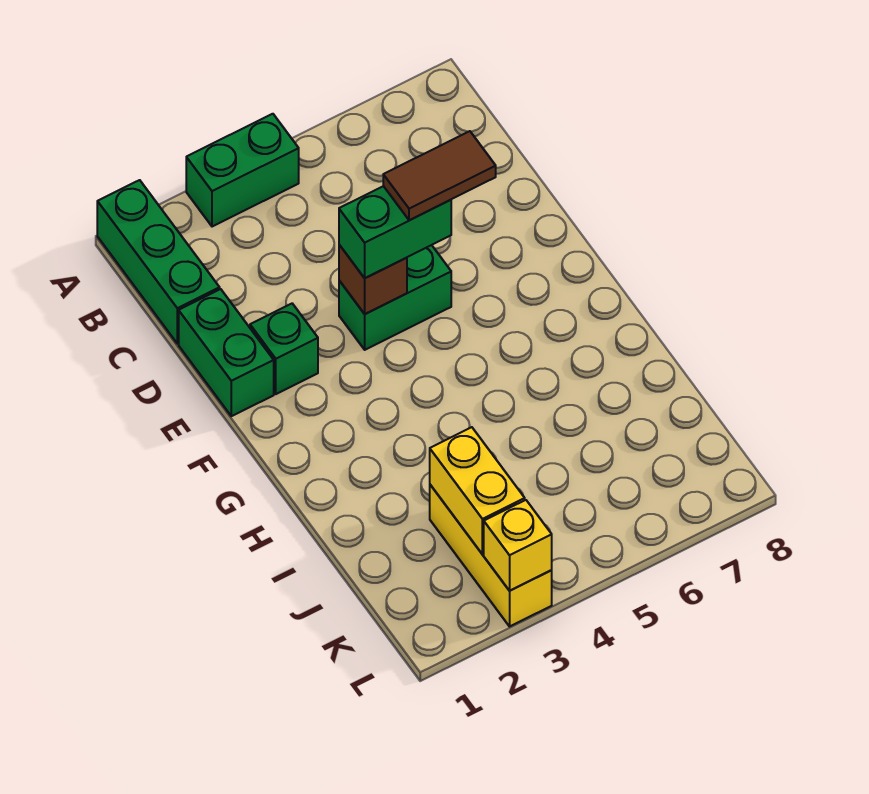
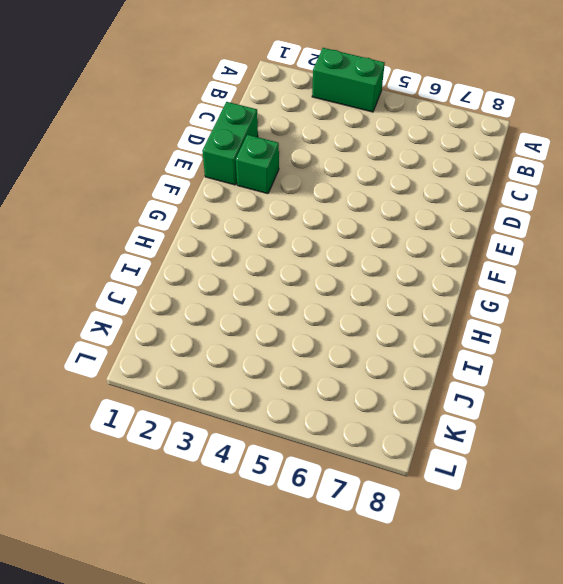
none -> green brick A1:C1 level 1
none -> green brick E4:E5 level 1

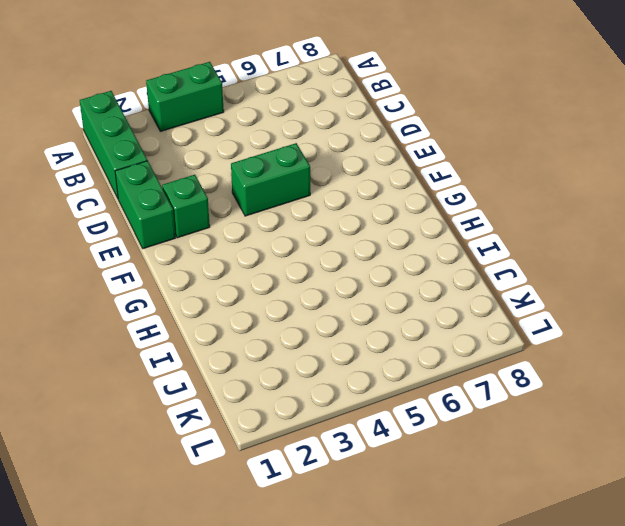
none -> yellow brick J3:L3 level 1
none -> brown brick E4 level 2

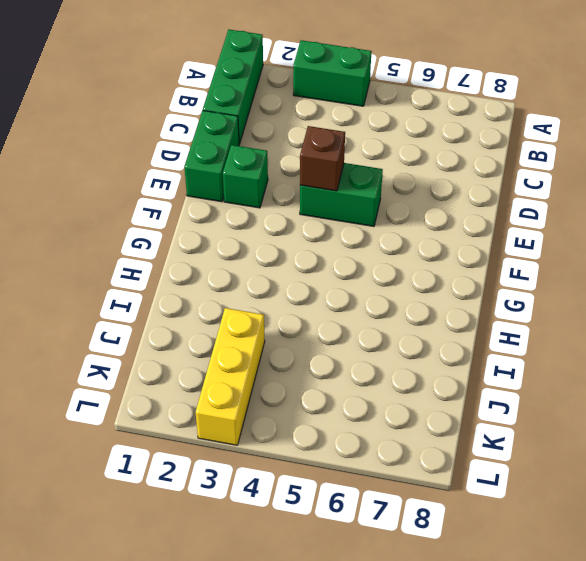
none -> yellow brick J3:K3 level 2
none -> yellow brick L3 level 2

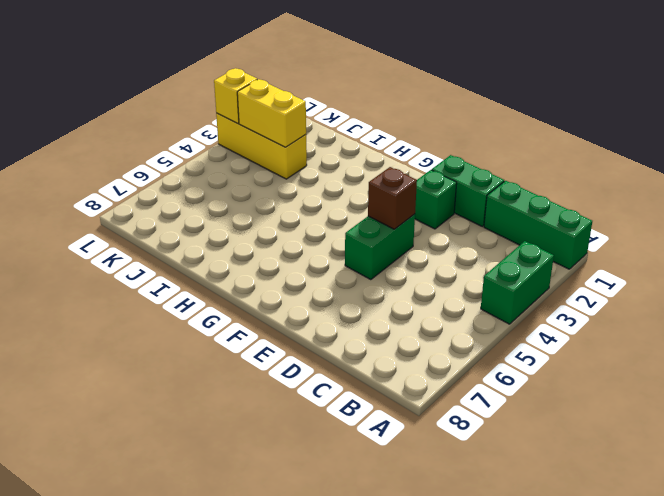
none -> green brick E4:E5 level 3
none -> brown tile E5:E6 level 4

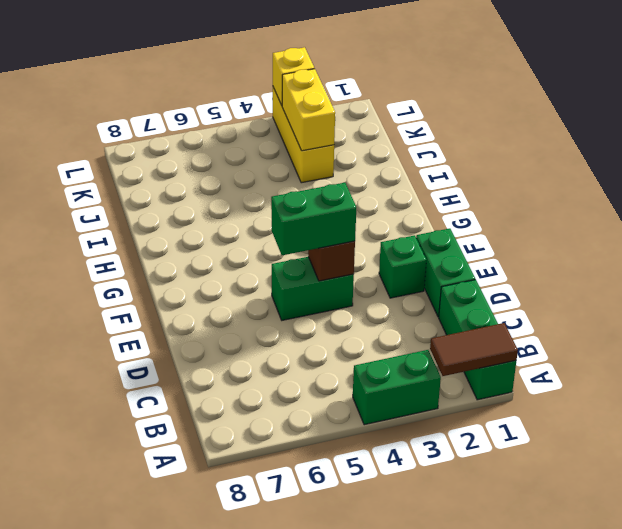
brown tile A1:A2 level 2 -> brown tile E5:E6 level 4

